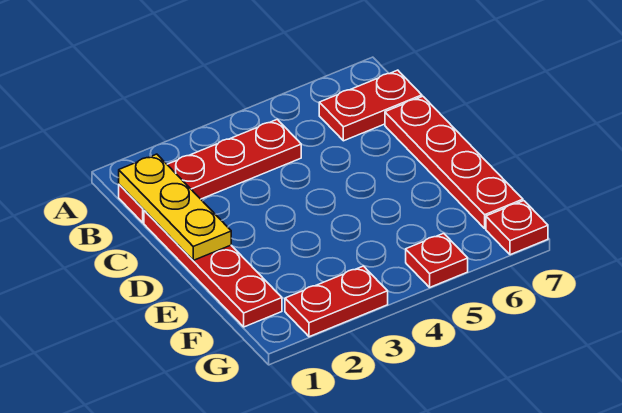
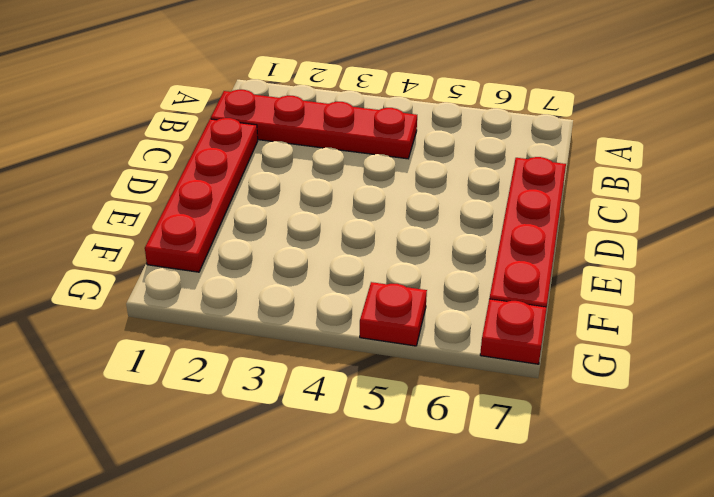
none -> red plate B6:B7 level 1
none -> red plate G2:G3 level 1

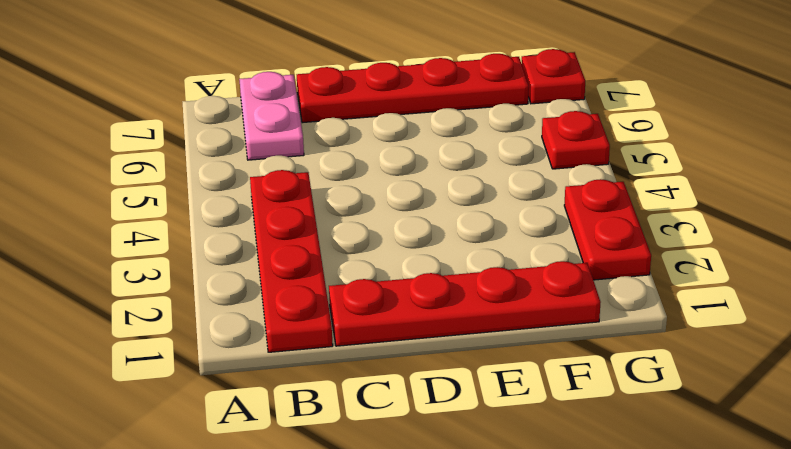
pink plate B6:B7 level 1 -> red plate B6:B7 level 1
none -> yellow plate B1:D1 level 2

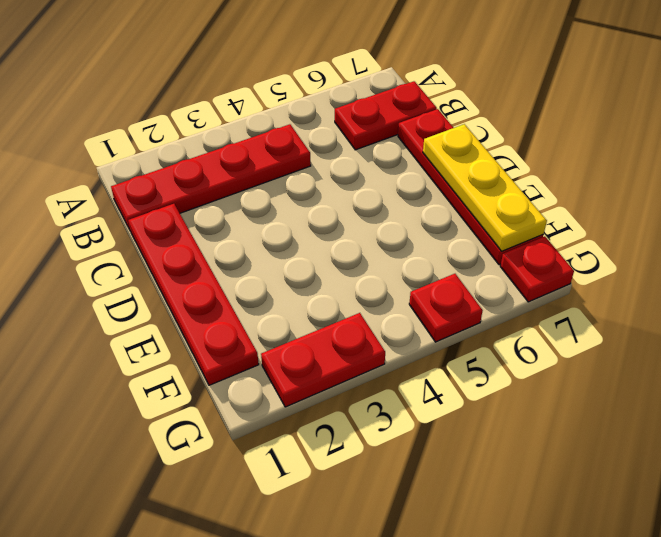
yellow plate D7:F7 level 2 -> yellow plate B1:D1 level 2

